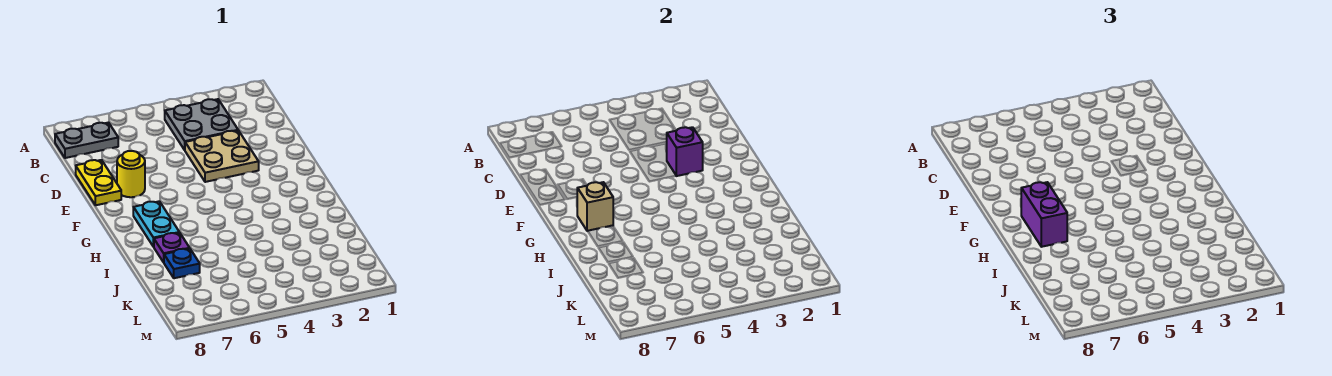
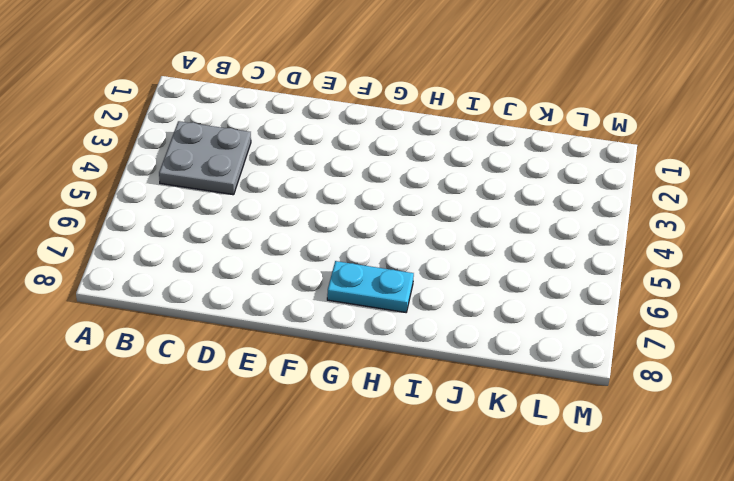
none -> grey plate B7:B8 level 1
none -> tan plate D3:E4 level 1

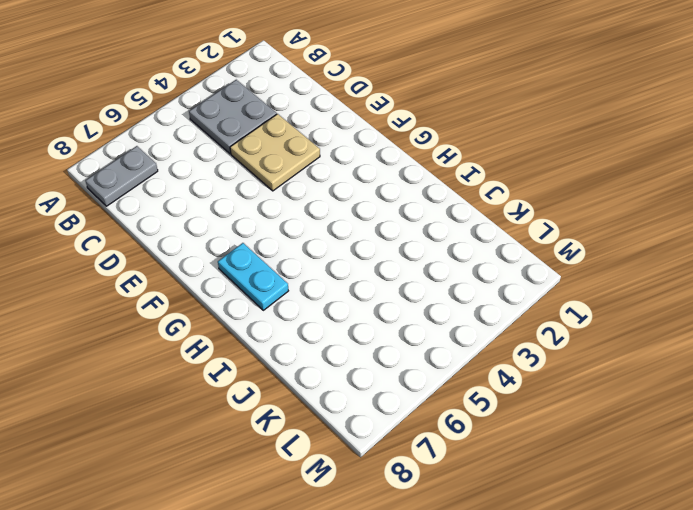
none -> yellow plate D8:E8 level 1
none -> yellow round brick E7 level 1

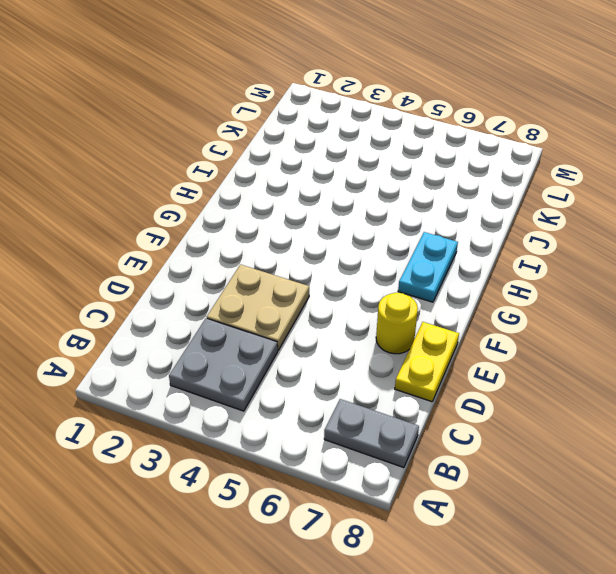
none -> purple plate I7 level 1
none -> blue plate J7 level 1

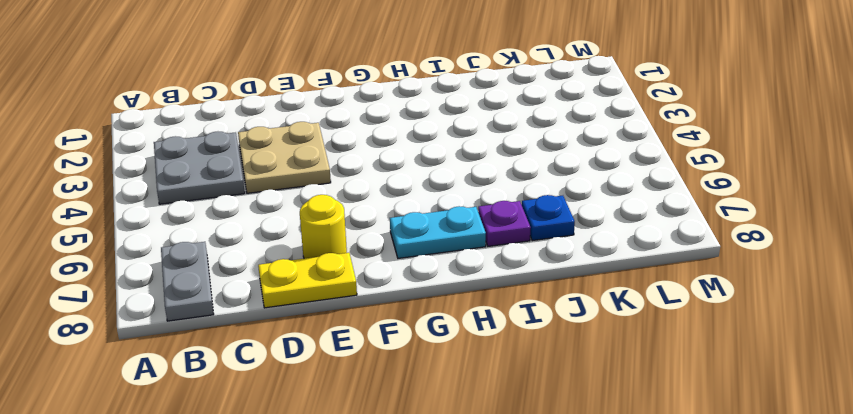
none -> purple brick E3 level 2
none -> tan brick G7 level 2

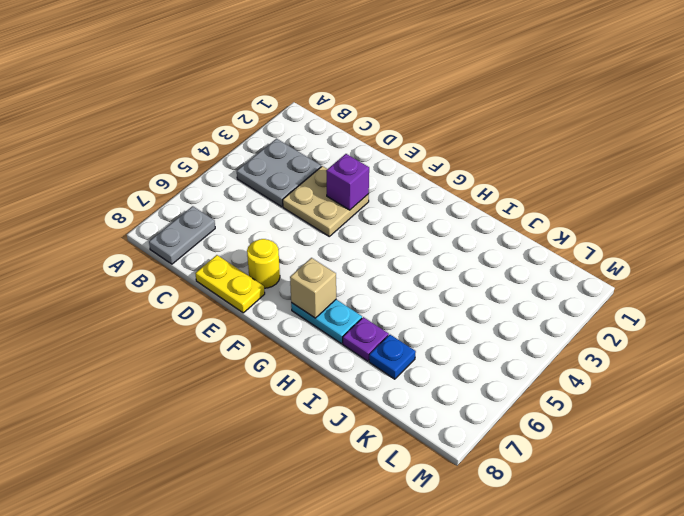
none -> purple brick G7:H7 level 3

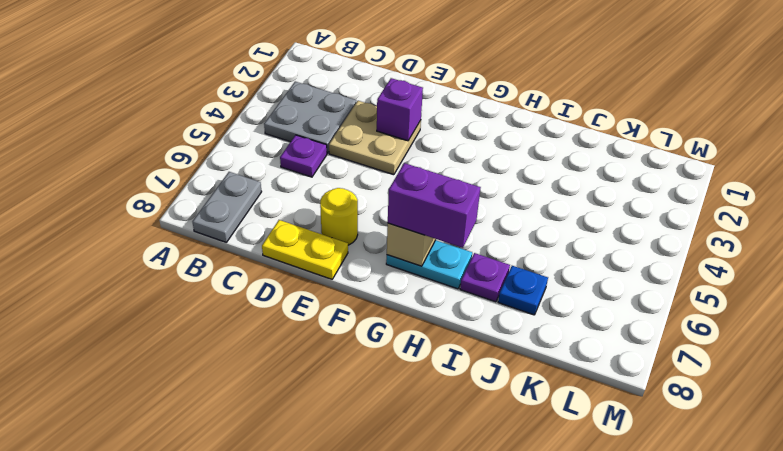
purple plate C5 level 1 -> none

